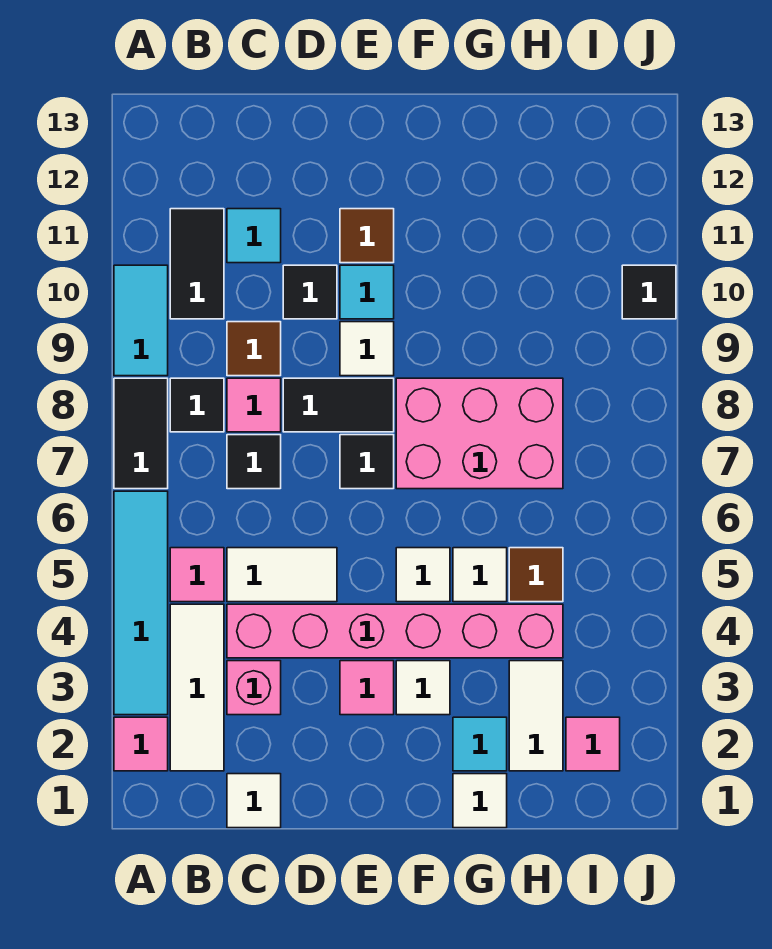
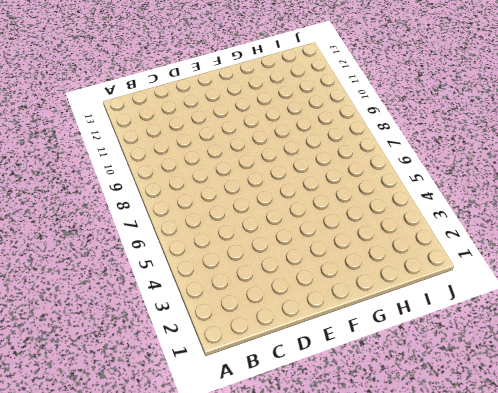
none -> pink tile A2 level 1
none -> cyan tile A3:A6 level 1
none -> black tile A7:A8 level 1
none -> cyan tile A9:A10 level 1

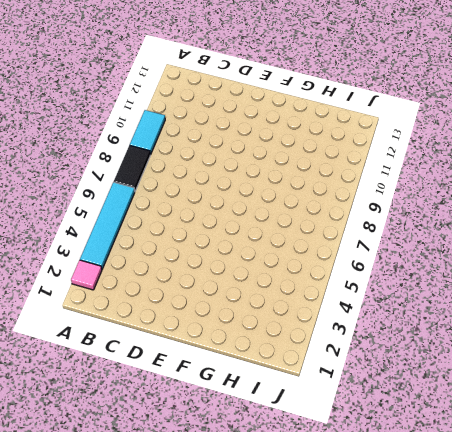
none -> white tile B2:B4 level 1
none -> pink tile B5 level 1
none -> black tile B8 level 1
none -> black tile B10:B11 level 1

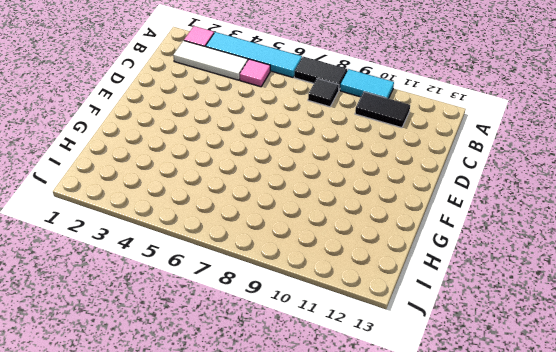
none -> white tile C1 level 1
none -> pink brick C3 level 1
none -> pink brick C4:H4 level 1
none -> white tile C5:D5 level 1

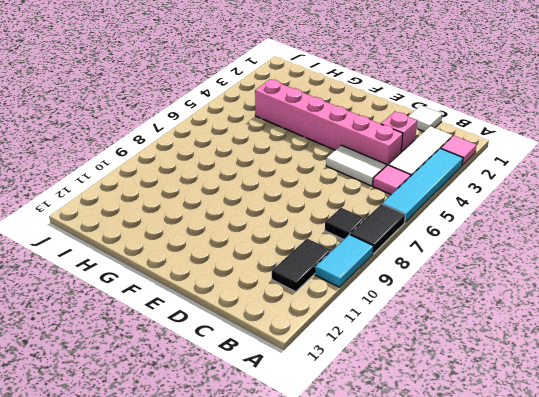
none -> black tile C7 level 1
none -> pink tile C8 level 1
none -> brown tile C9 level 1
none -> cyan tile C11 level 1

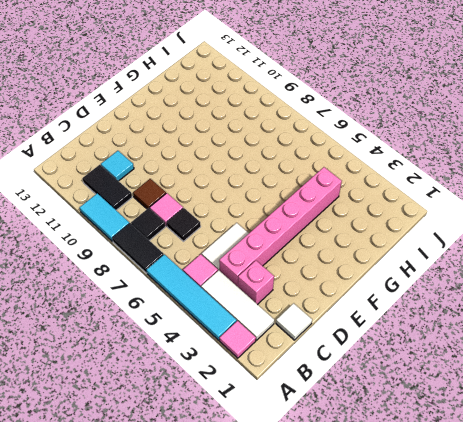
none -> black tile D8:E8 level 1
none -> black tile D10 level 1
none -> pink tile E3 level 1
none -> black tile E7 level 1

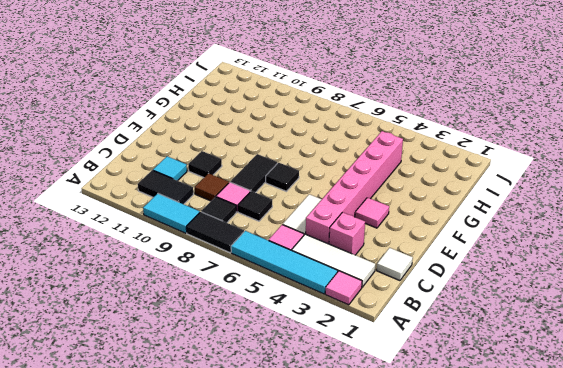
none -> white tile E9 level 1
none -> cyan tile E10 level 1
none -> brown tile E11 level 1
none -> white tile F3 level 1

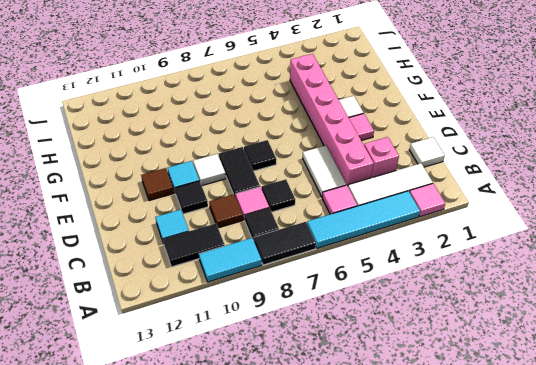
none -> white tile F5 level 1
none -> pink brick F7:H8 level 1
none -> white tile G1 level 1
none -> cyan tile G2 level 1

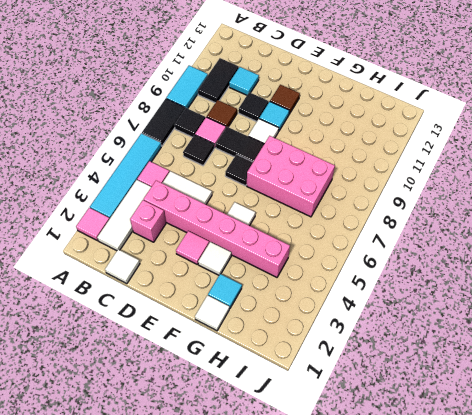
none -> white tile G5 level 1
none -> white tile H2:H3 level 1
none -> brown tile H5 level 1
none -> pink tile I2 level 1

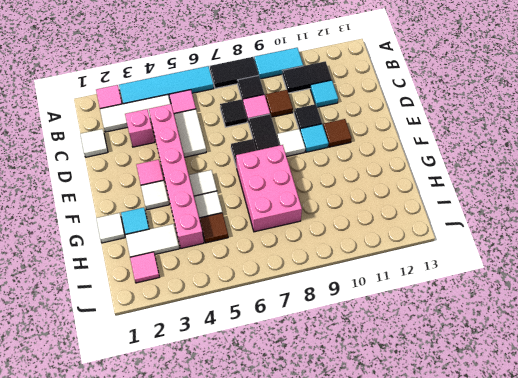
none -> black tile J10 level 1

